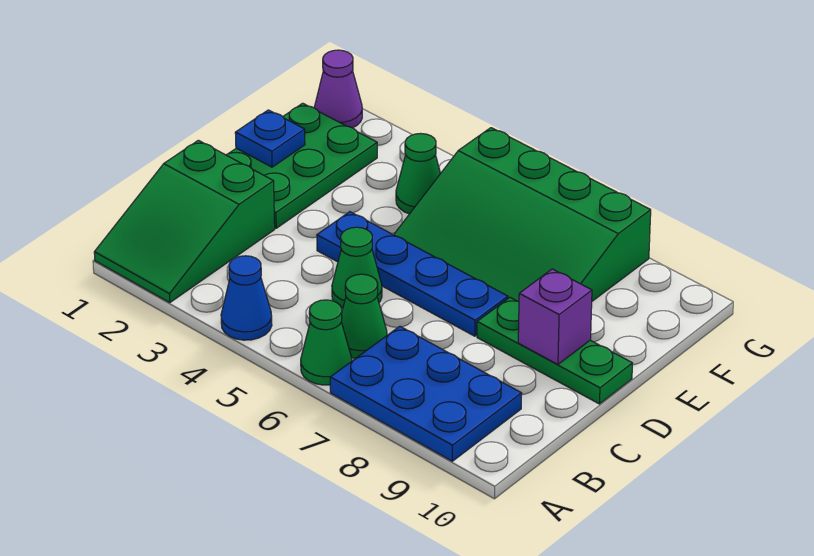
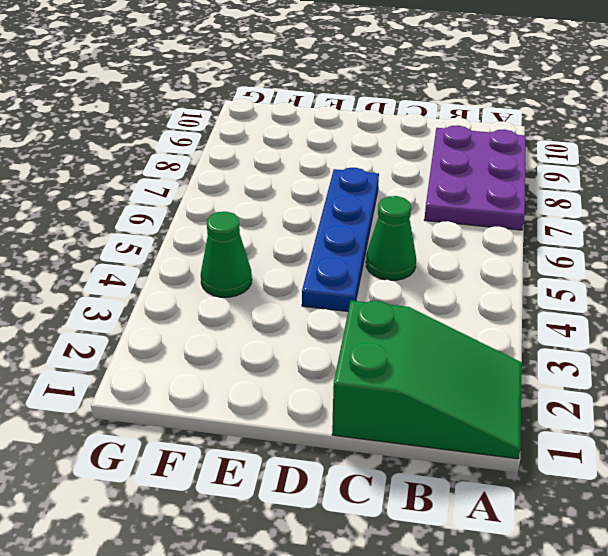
purple plate A7:B9 level 1 -> blue plate A7:B9 level 1
none -> blue cone A4 level 1
none -> green cone A6 level 1
none -> green cone B6 level 1

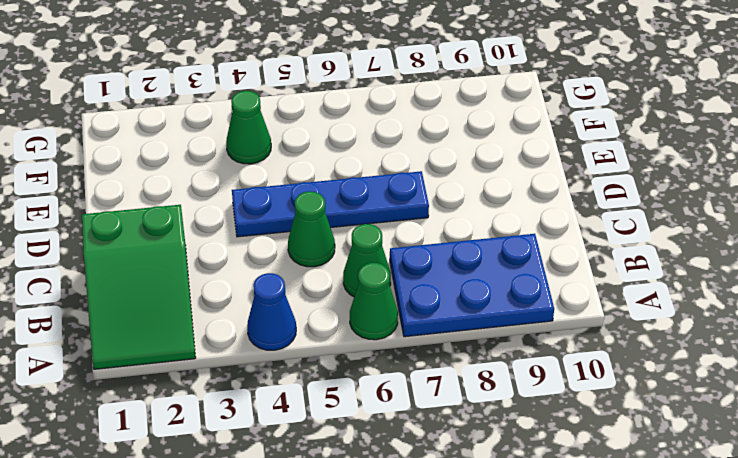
none -> green plate D1:F2 level 1
none -> green plate D8:D10 level 1
none -> green slope E5:G8 level 1 top G

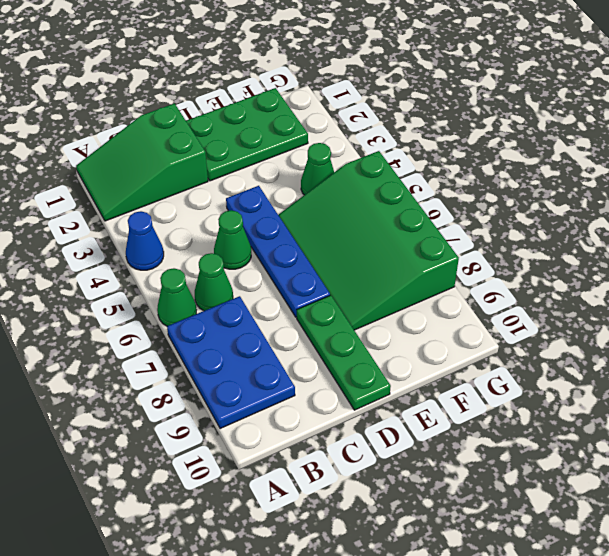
none -> purple cone G1 level 1
none -> purple brick D9 level 2
none -> blue plate E1 level 2

